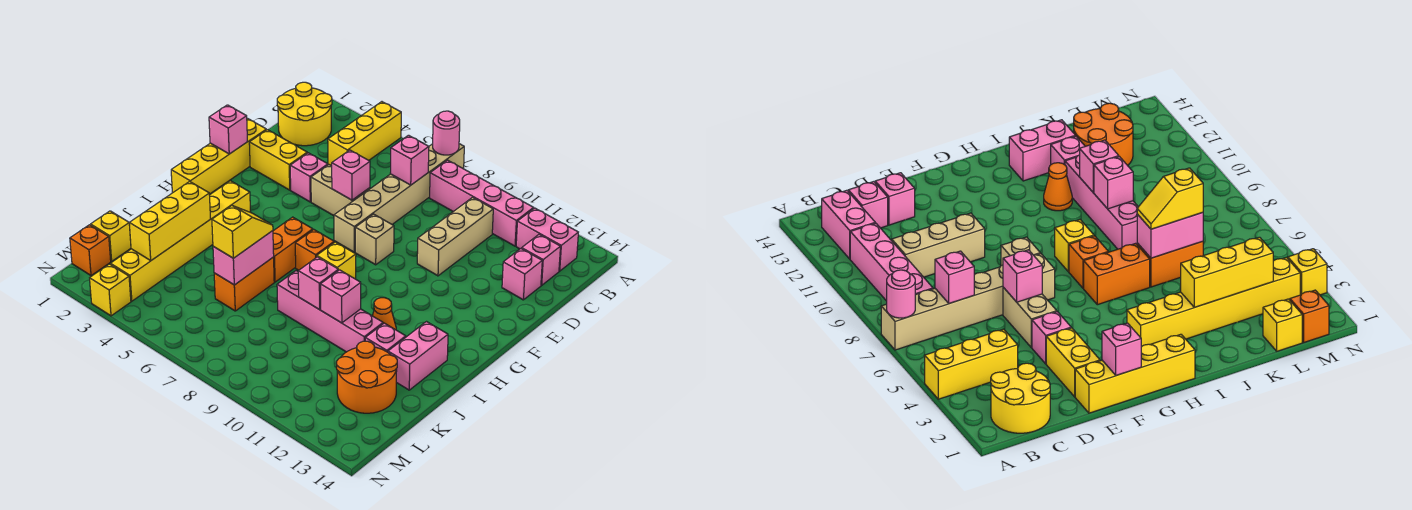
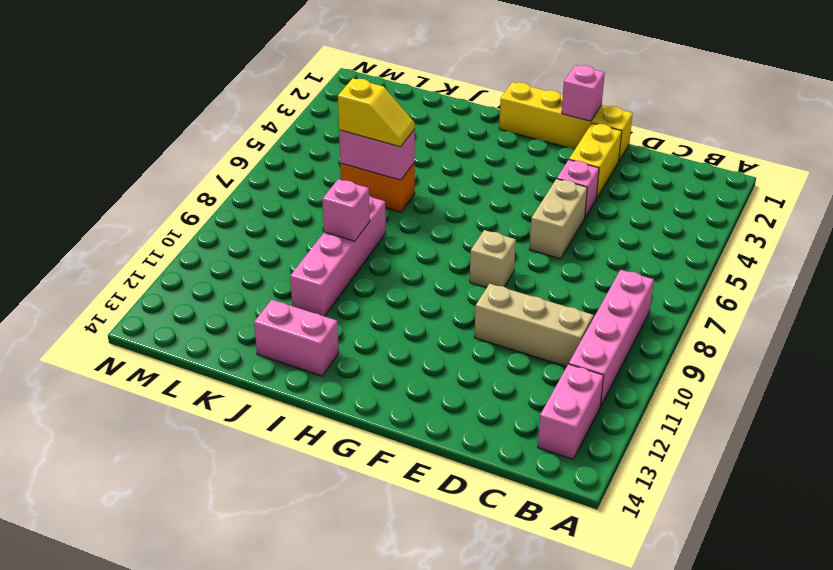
none -> yellow brick A4:C4 level 1
none -> tan brick A7:F7 level 1
none -> yellow round brick B1:C2 level 1
none -> pink brick C13 level 1

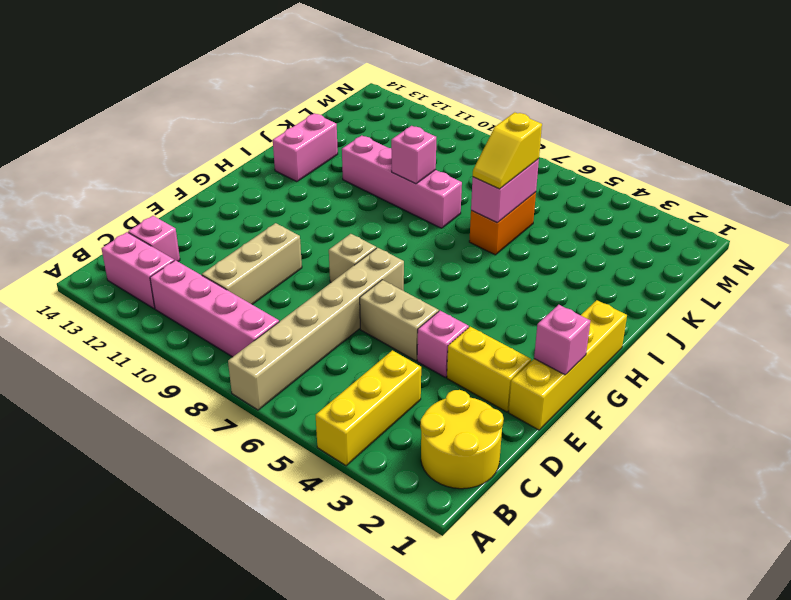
none -> pink brick D13 level 1
none -> yellow brick H3:M3 level 1
none -> orange brick H6:I6 level 1
none -> orange brick H7 level 1

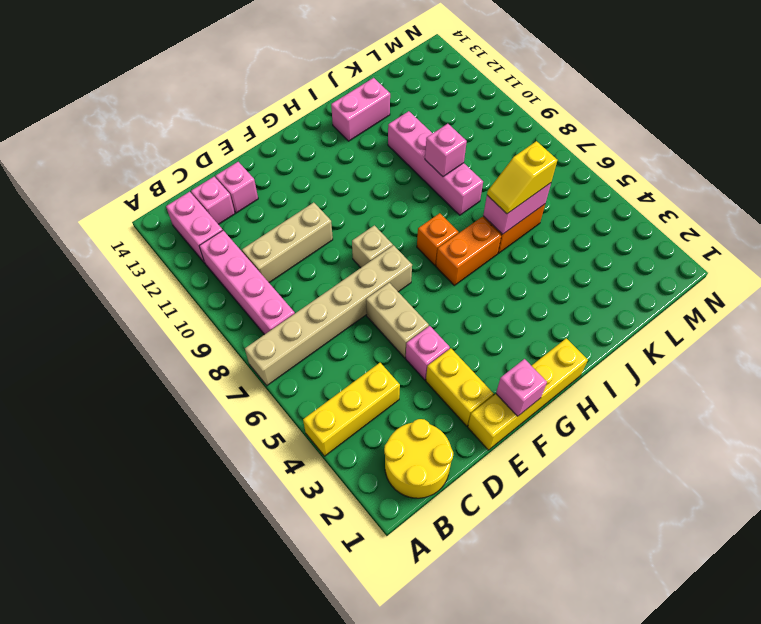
none -> yellow brick H3:M3 level 1
none -> yellow brick H8 level 1
none -> orange cone I11 level 1
none -> pink brick J12 level 1

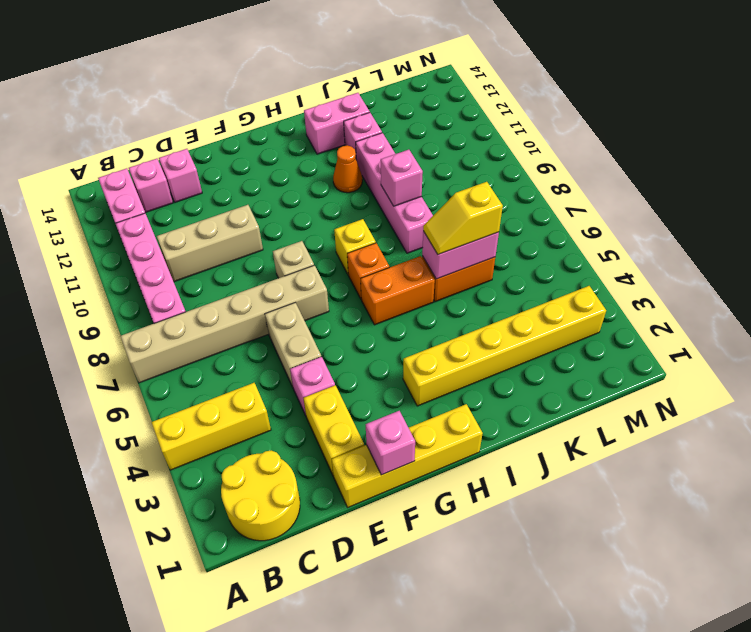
none -> orange round brick K12:L13 level 1
none -> yellow brick L1 level 1
none -> orange brick M1 level 1
none -> yellow brick N3 level 1

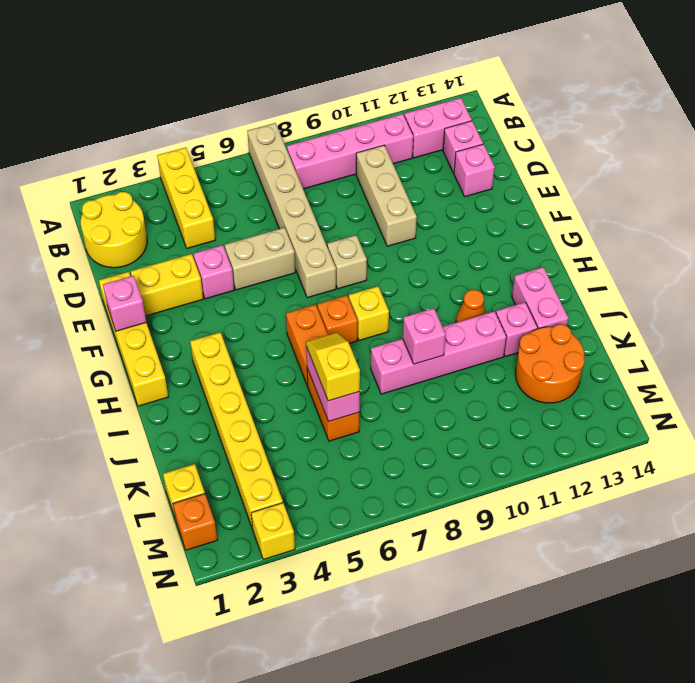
none -> pink round brick A7 level 2
none -> pink brick C7 level 2
none -> pink brick E6 level 2
none -> yellow brick J3:L3 level 2

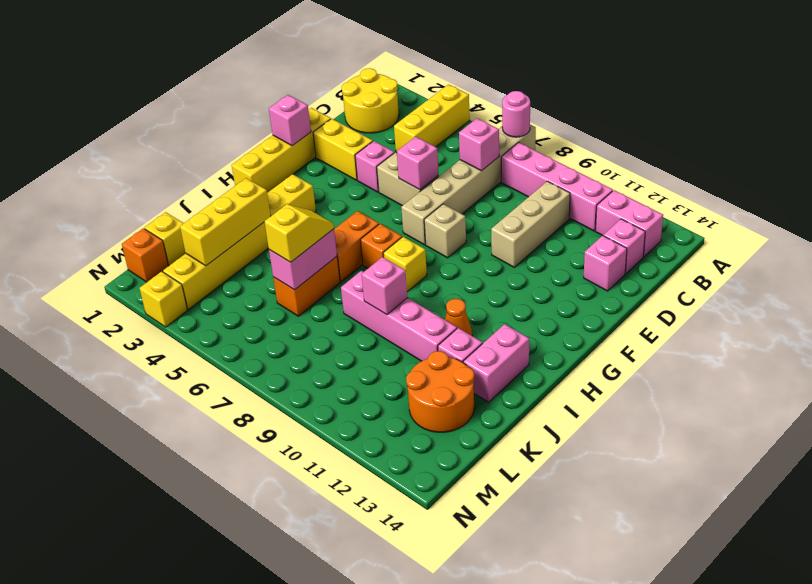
none -> pink brick J10 level 2

